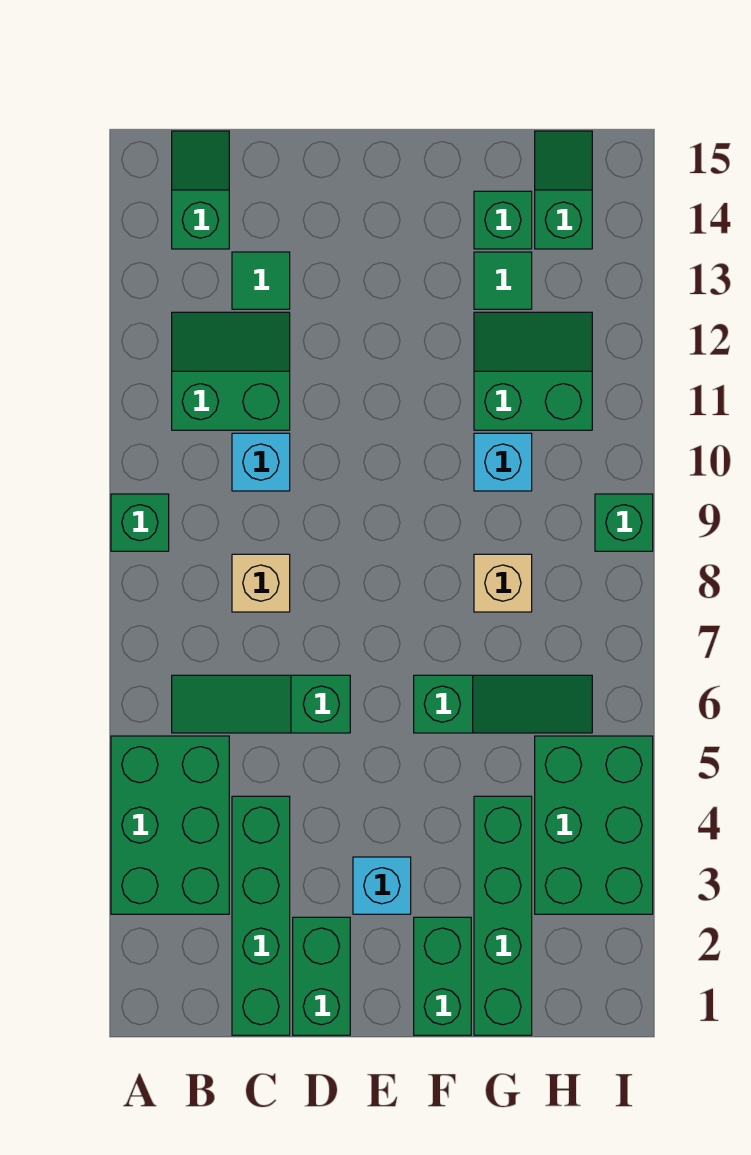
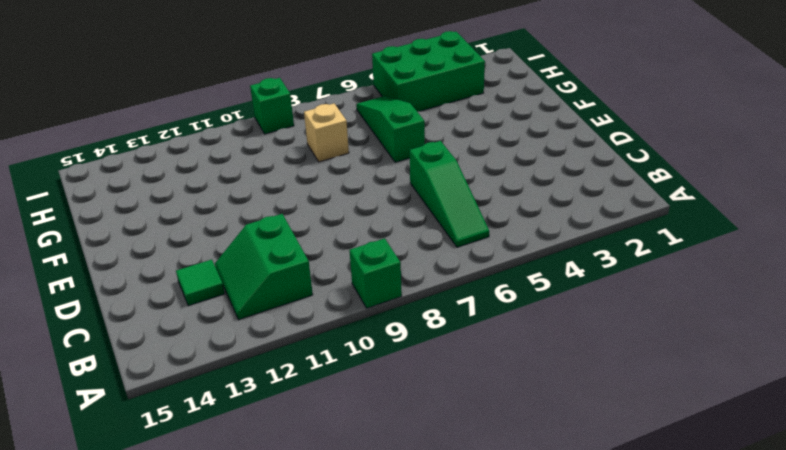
none -> green brick A3:B5 level 1
none -> green slope B14:B15 level 1 top 14
none -> green brick C1:C4 level 1

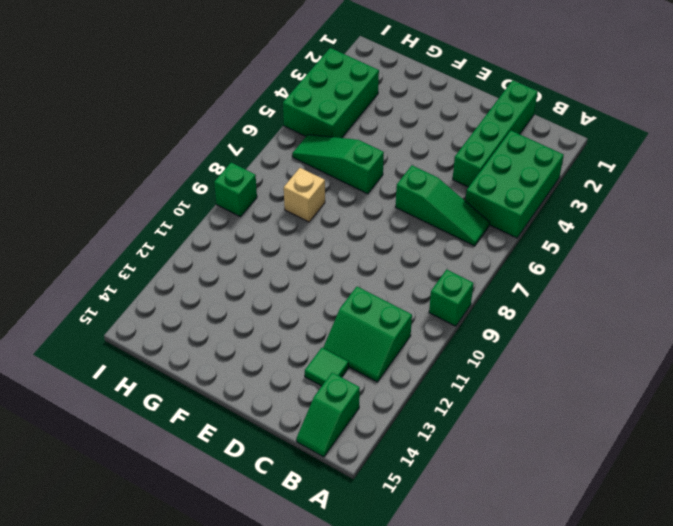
none -> tan brick C8 level 1
none -> cyan brick C10 level 1
none -> green brick D1:D2 level 1

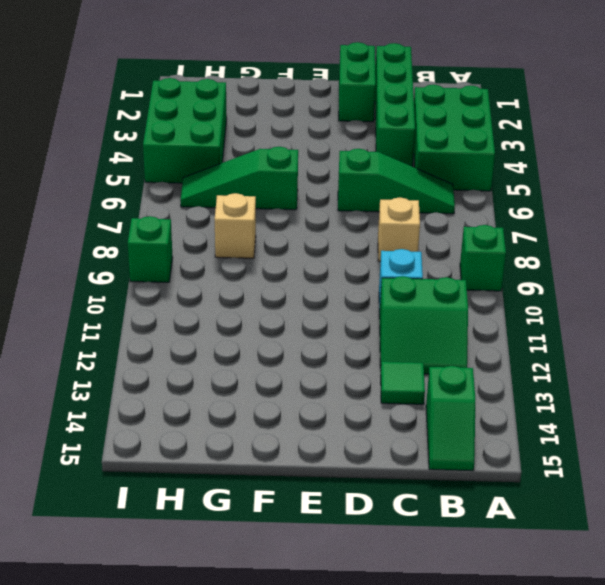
none -> cyan brick E3 level 1
none -> green brick F1:F2 level 1
none -> green brick G1:G4 level 1

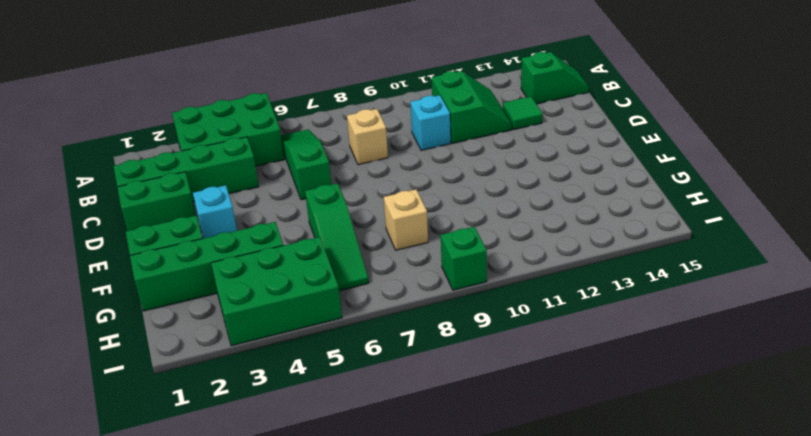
none -> green brick A9 level 1
none -> cyan brick G10 level 1
none -> green slope G11:H12 level 1 top 11

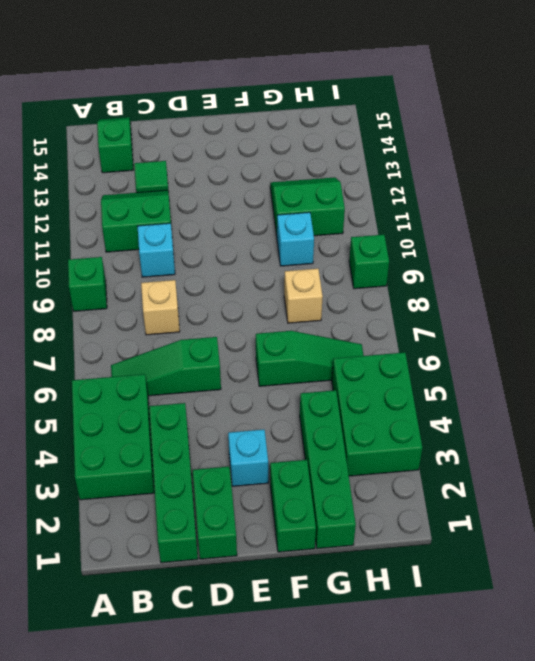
none -> green tile G13 level 1
none -> green brick G14 level 1
none -> green slope H14:H15 level 1 top 14

